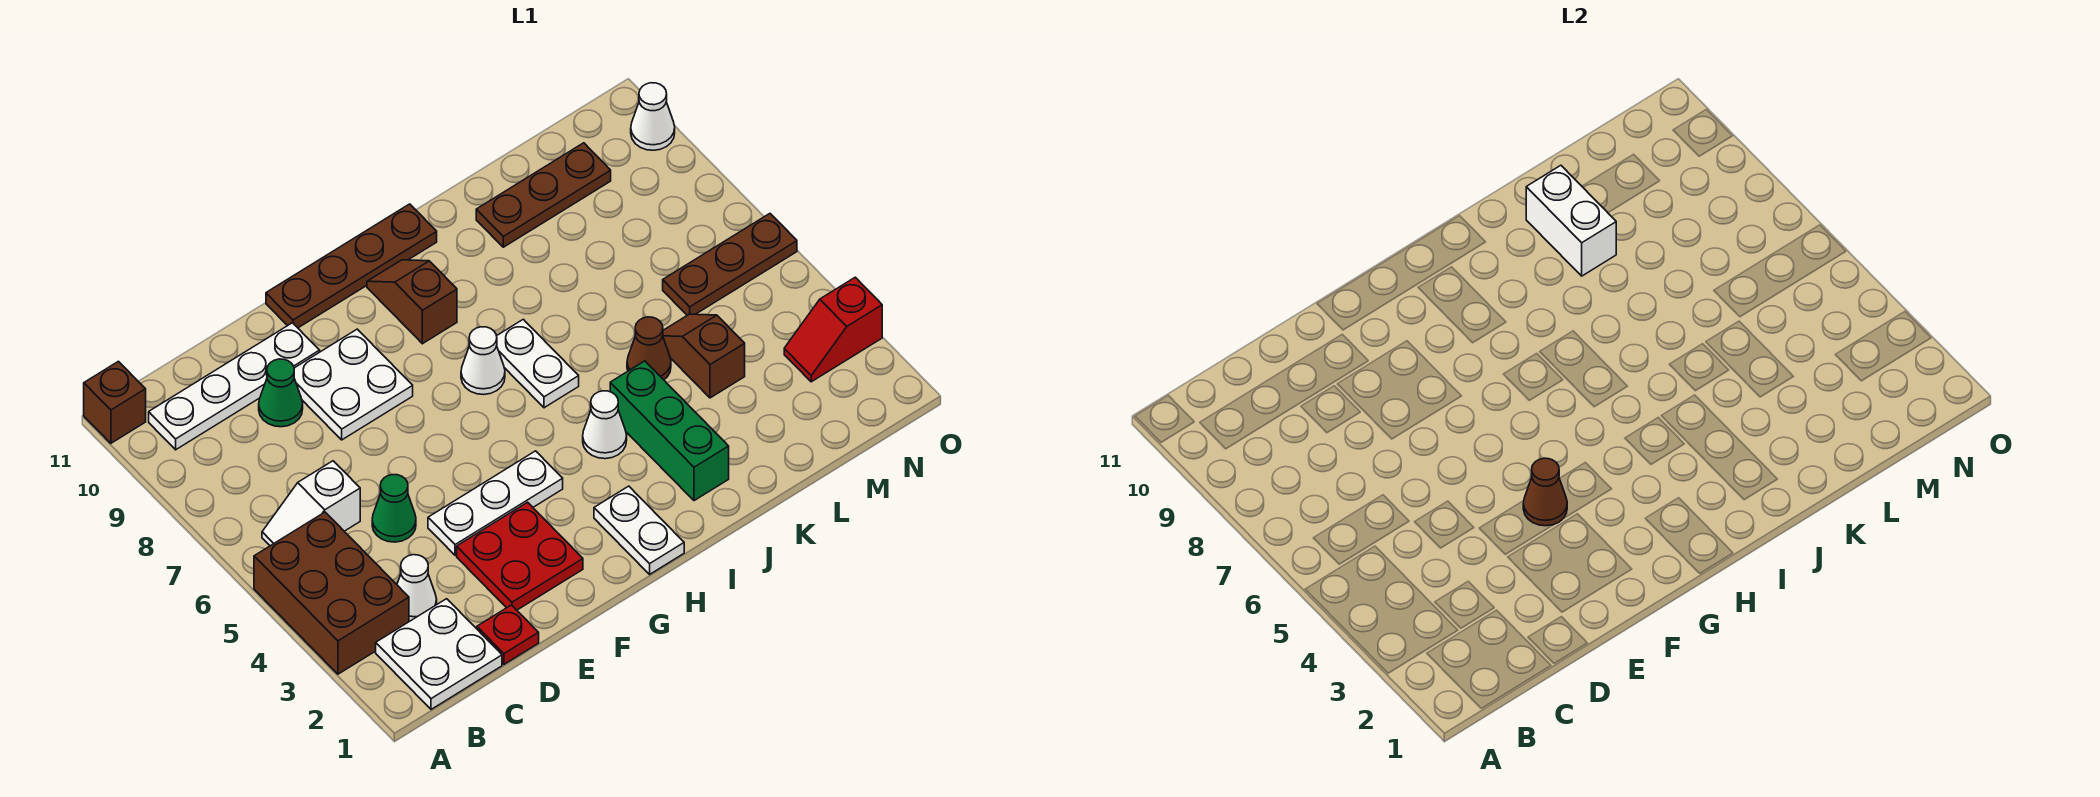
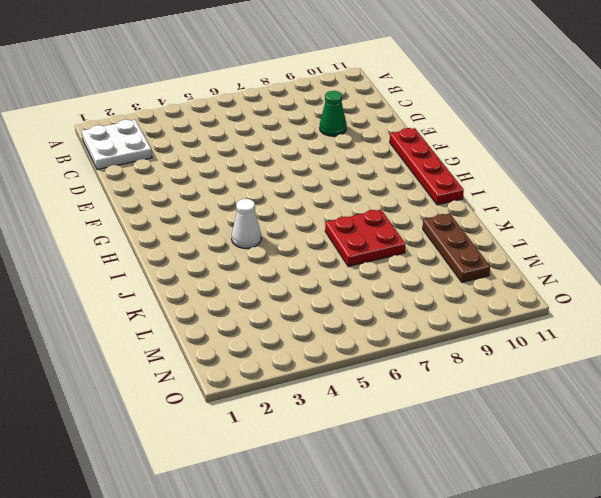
red plate F11:I11 level 1 -> brown plate F11:I11 level 1
red plate J7:K8 level 1 -> red plate E2:F3 level 1
none -> brown brick A3:B5 level 1
none -> brown brick A11 level 1
none -> white slope B6:C6 level 1 top C

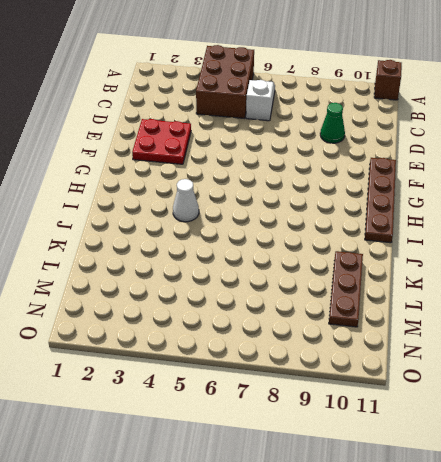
brown brick A4:C5 level 1 -> brown brick A3:B5 level 1
none -> white plate B1:C2 level 1
none -> white plate B10:E10 level 1
none -> white cone C3 level 1

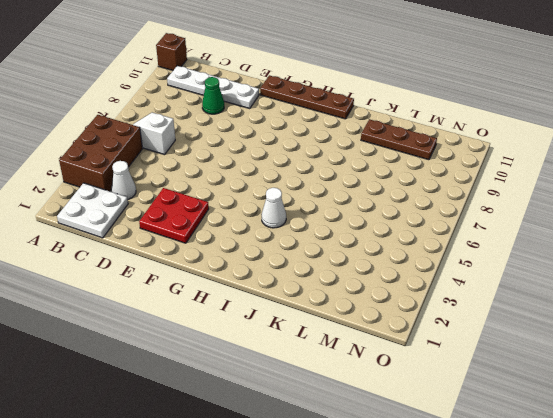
none -> red plate D1 level 1
none -> green cone D5 level 1
none -> white plate E4:G4 level 1

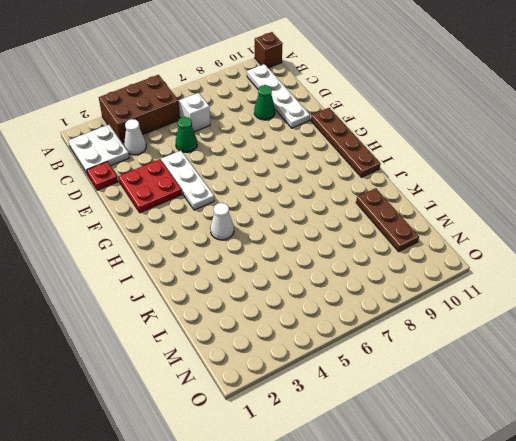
none -> white plate E8:F9 level 1
none -> white plate H1:H2 level 1
none -> white cone H7 level 1

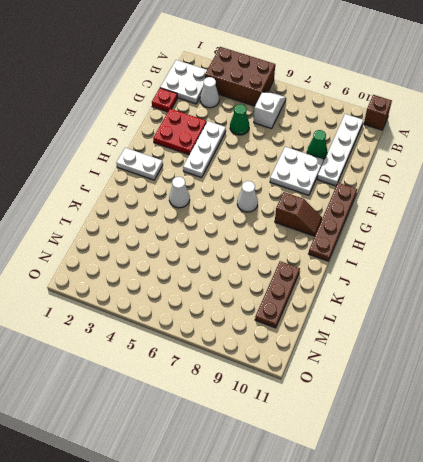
none -> white plate I6:I7 level 1
none -> green brick J2:J4 level 1
none -> brown cone K5 level 1

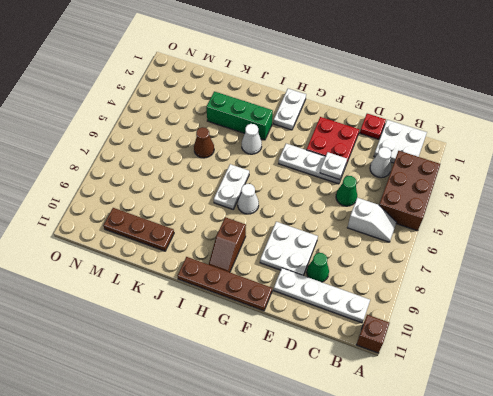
white plate E4 level 2 -> none
green brick I3:K3 level 1 -> green brick J2:J4 level 1
none -> brown slope L4:L5 level 1 top 4
none -> brown plate M6:O6 level 1
none -> red slope N3:O3 level 1 top O

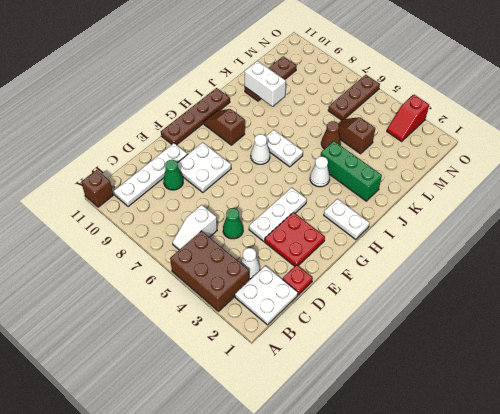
none -> white cone O10 level 1
none -> brown cone F4 level 2

